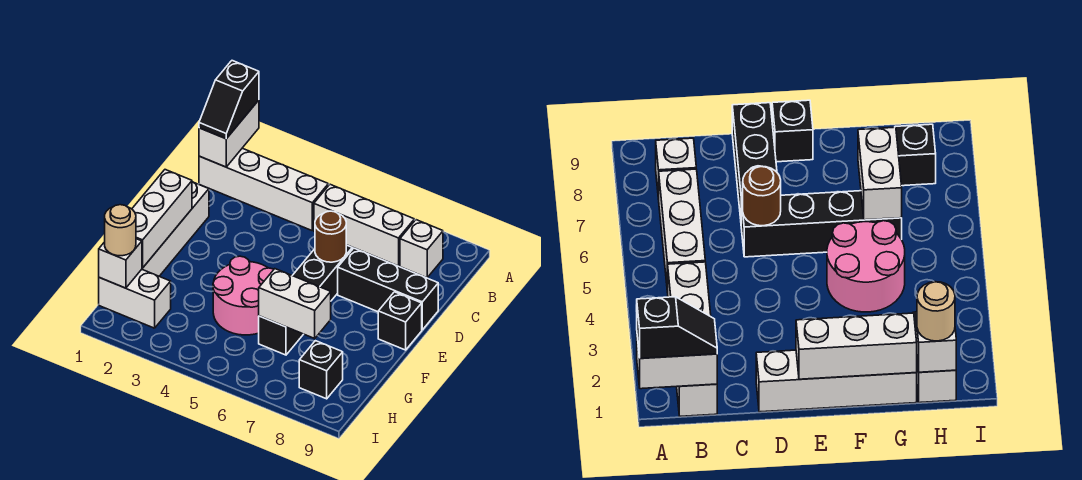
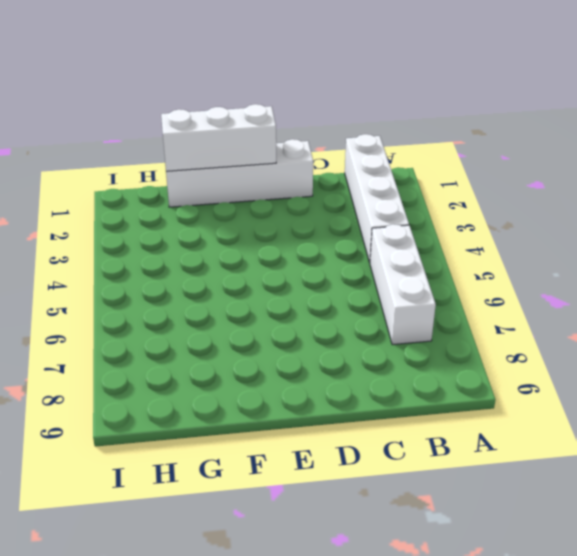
none -> white brick B8 level 1
none -> black brick D6:G6 level 1
none -> black brick D7:D9 level 1

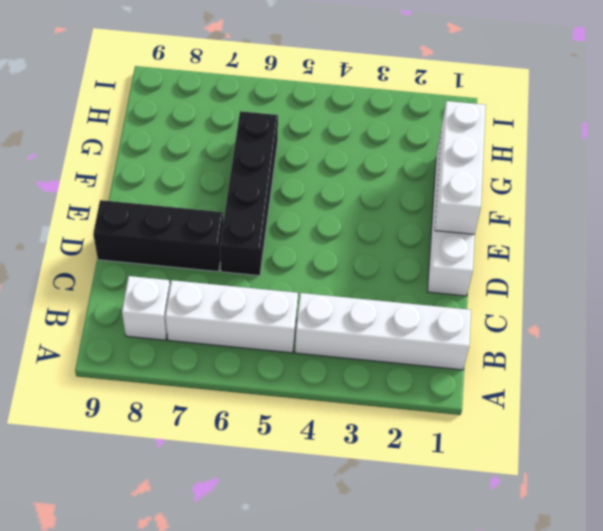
none -> black brick E9 level 1
none -> pink round brick F4:G5 level 1
none -> white brick H1:H2 level 1

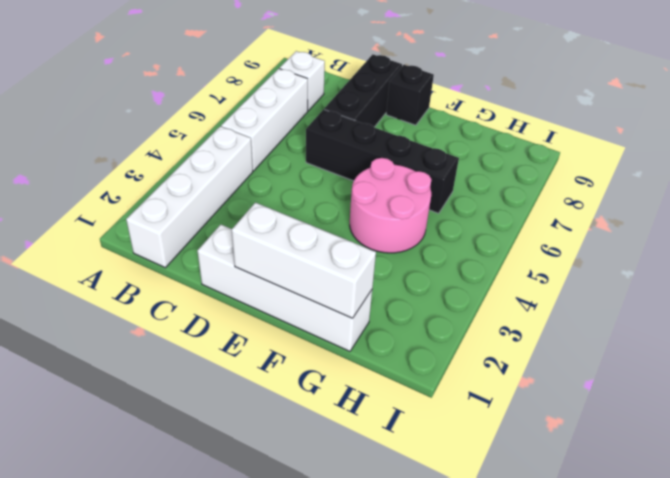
none -> white brick H1:H2 level 1
none -> black brick H8 level 1
none -> white brick A1:B1 level 2

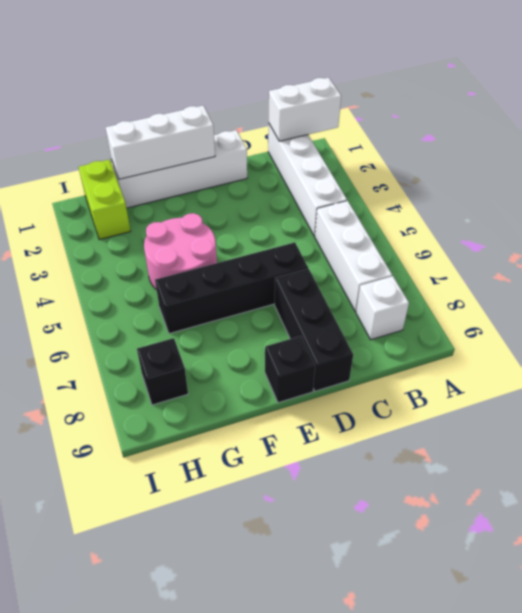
lime brick H1:H2 level 1 -> white brick H1:H2 level 1
none -> brown round brick D6 level 2
none -> white brick G6:G7 level 2
none -> white brick H1 level 2

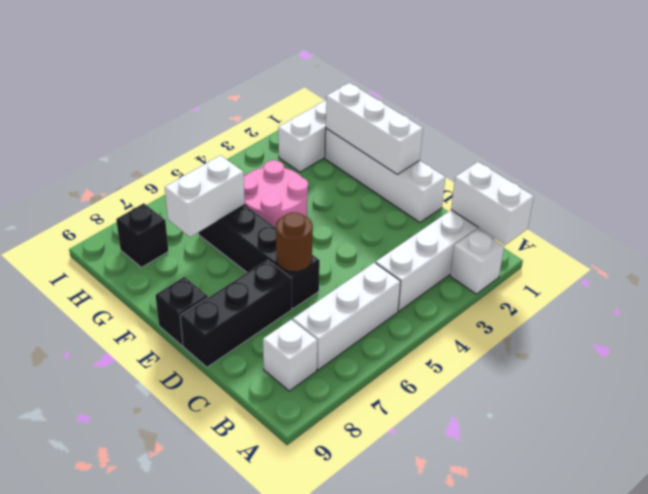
white brick A2 level 1 -> white brick H1 level 2
none -> black slope A1:B1 level 3 top A
none -> tan round brick H1 level 3

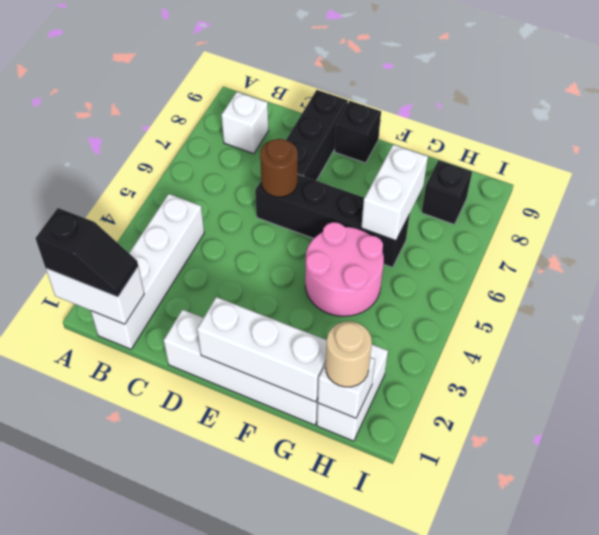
none -> white brick B5:B7 level 1

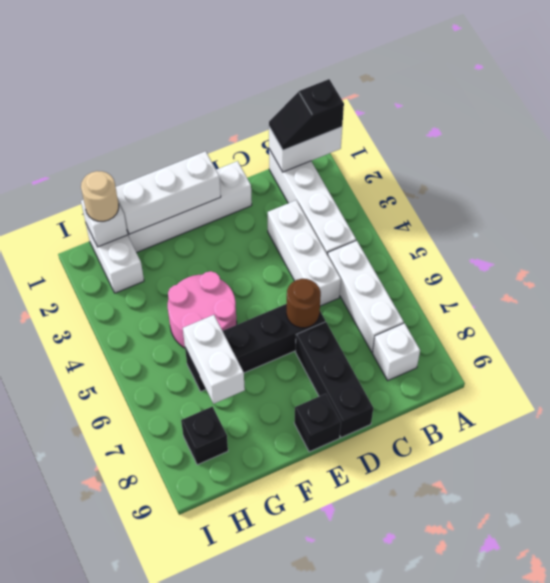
white brick C3:C5 level 1 -> none

